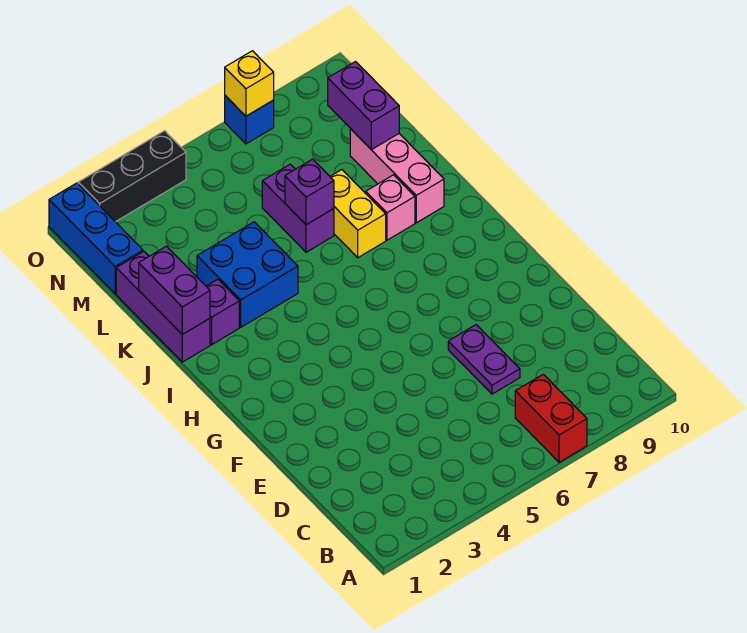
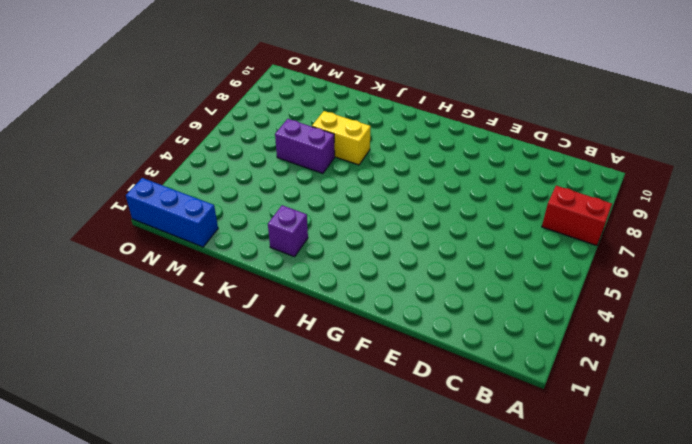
none -> purple plate D7:E7 level 1
none -> purple brick J1:L1 level 1
none -> blue brick J3:K4 level 1

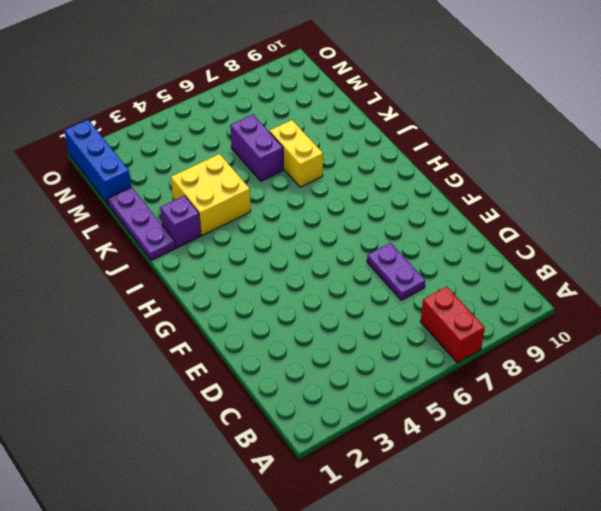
purple plate J1:L1 level 1 -> purple brick J1:L1 level 1
yellow brick J3:K4 level 1 -> blue brick J3:K4 level 1
none -> pink brick J8 level 1
none -> pink brick J9:L9 level 1
none -> black brick O2:O4 level 1

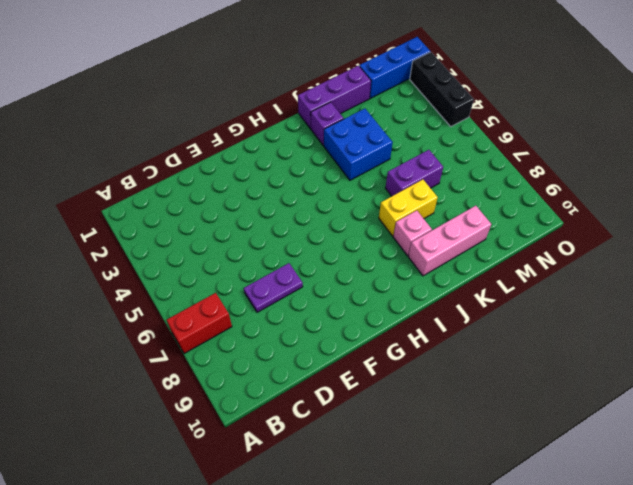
none -> blue brick O7 level 1
none -> purple brick J1:K1 level 2
none -> purple brick K6 level 2

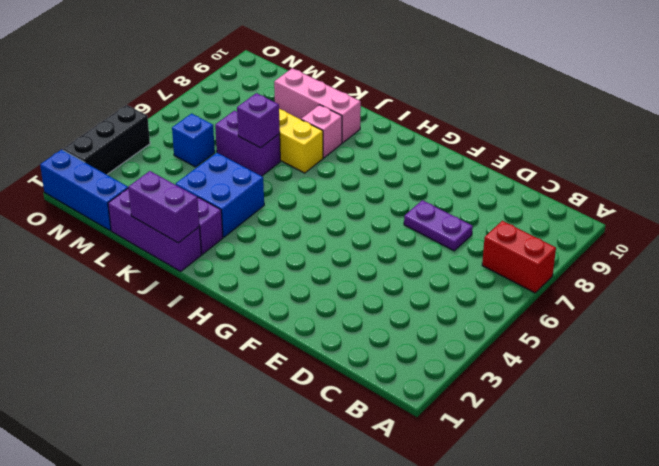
blue brick M5 level 1 -> blue brick O7 level 1
none -> purple brick L9:M9 level 2
none -> yellow brick O7 level 2

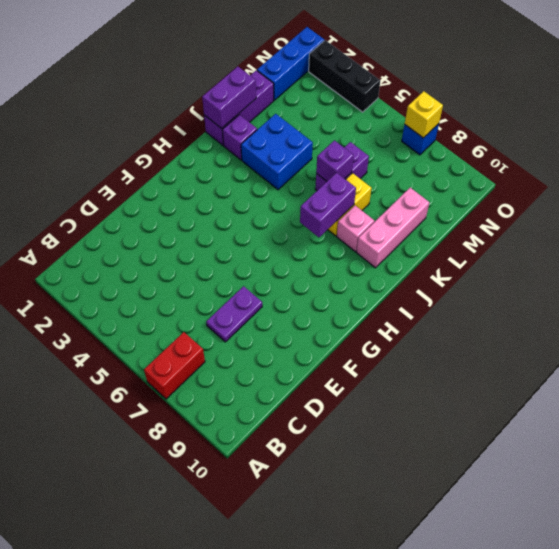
purple brick I7:J7 level 2 -> purple brick L9:M9 level 2

